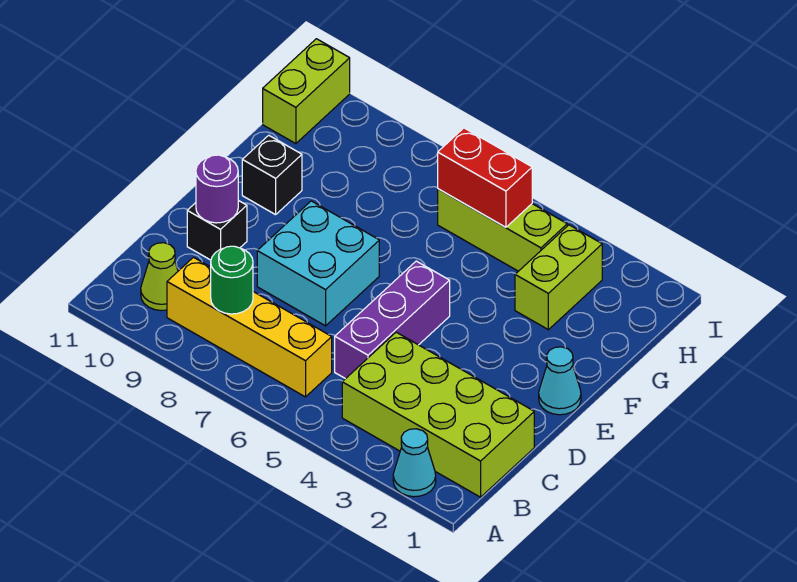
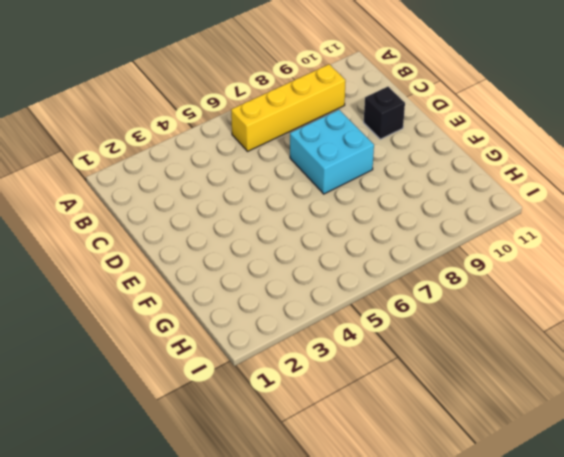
none -> cyan cone A2 level 1
none -> lime brick B1:C4 level 1
none -> lime cone B10 level 1

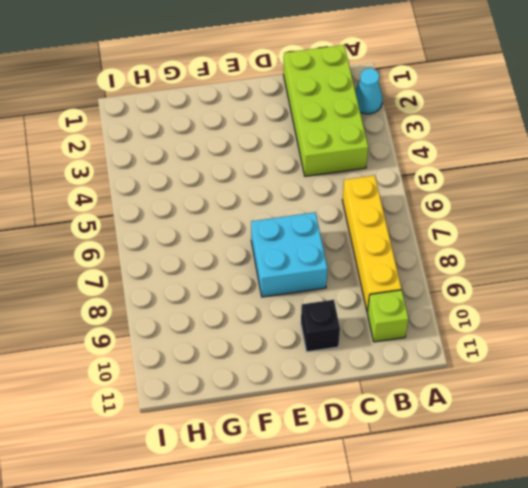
lime brick B10 level 1 -> lime cone B10 level 1
none -> purple brick C5:E5 level 1
none -> cyan cone E1 level 1
none -> black brick F10 level 1

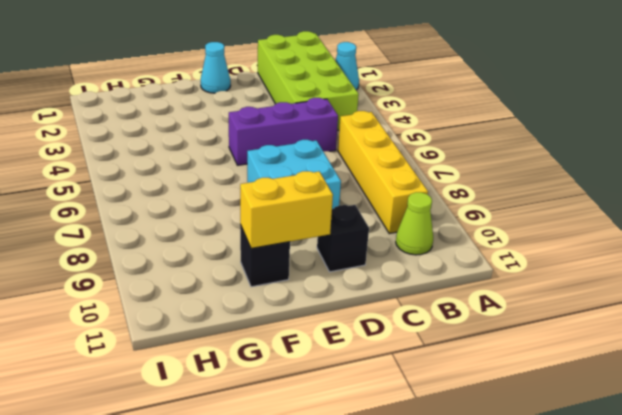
yellow brick E10:F10 level 2 -> none
none -> lime brick G3:H3 level 1
none -> lime brick H4:H6 level 1
none -> lime brick H11:I11 level 1

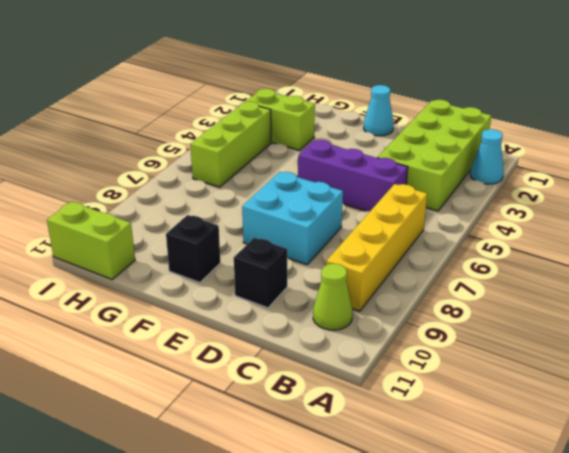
none -> green round brick B8 level 2
none -> purple round brick D10 level 2
none -> red brick H5:H6 level 2

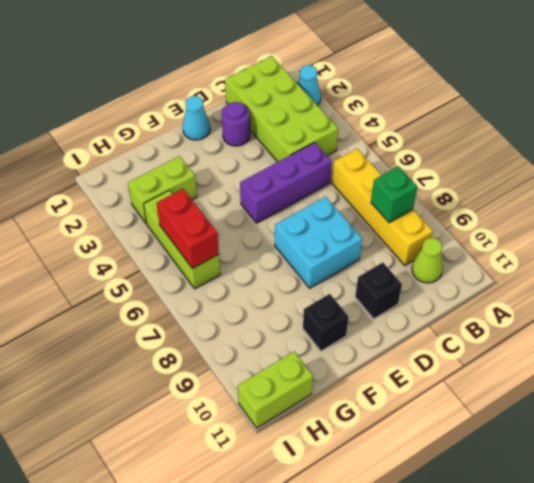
green brick B8 level 2 -> green round brick B8 level 2
purple round brick D2 level 1 -> purple round brick D10 level 2

